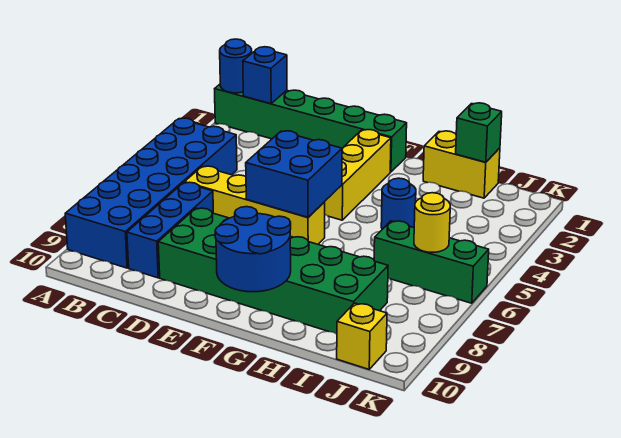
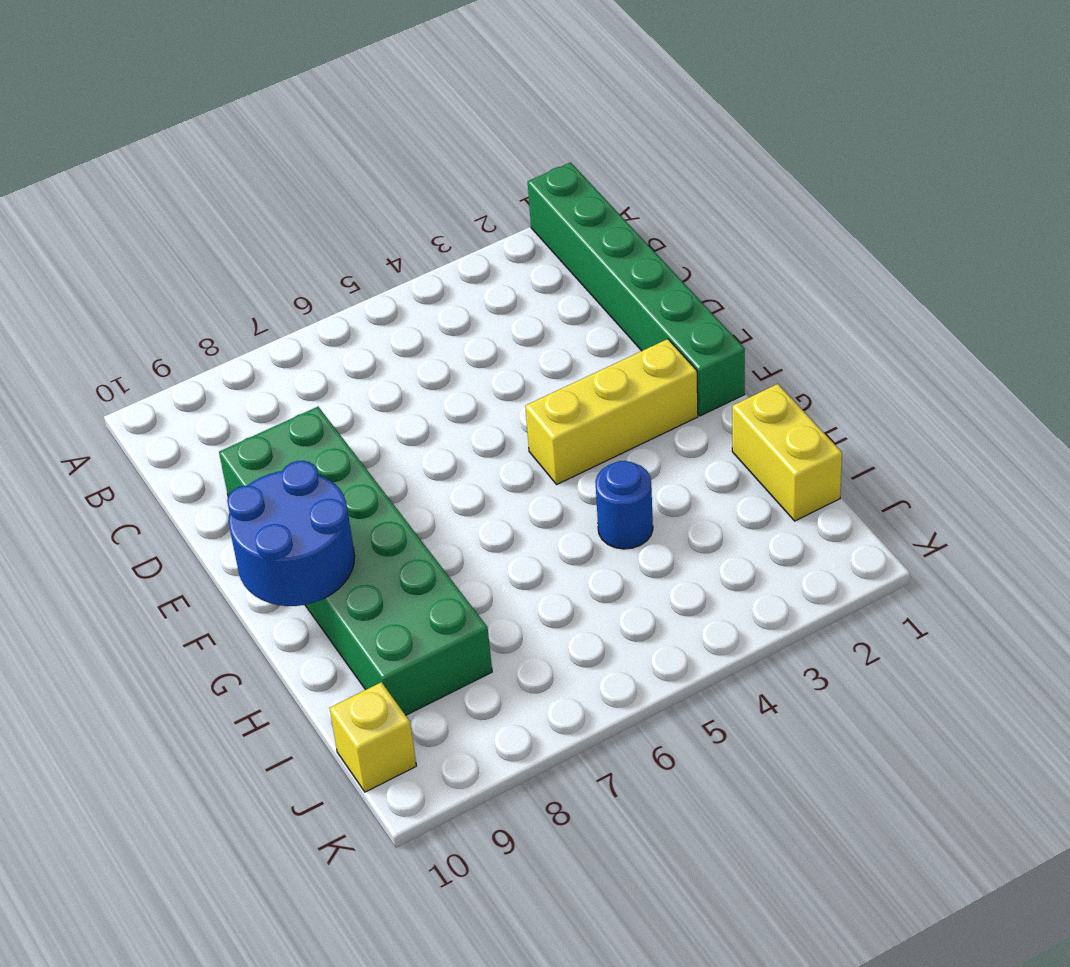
none -> blue brick A4:B9 level 1
none -> yellow brick C6:F6 level 1
none -> blue brick C7:C9 level 1

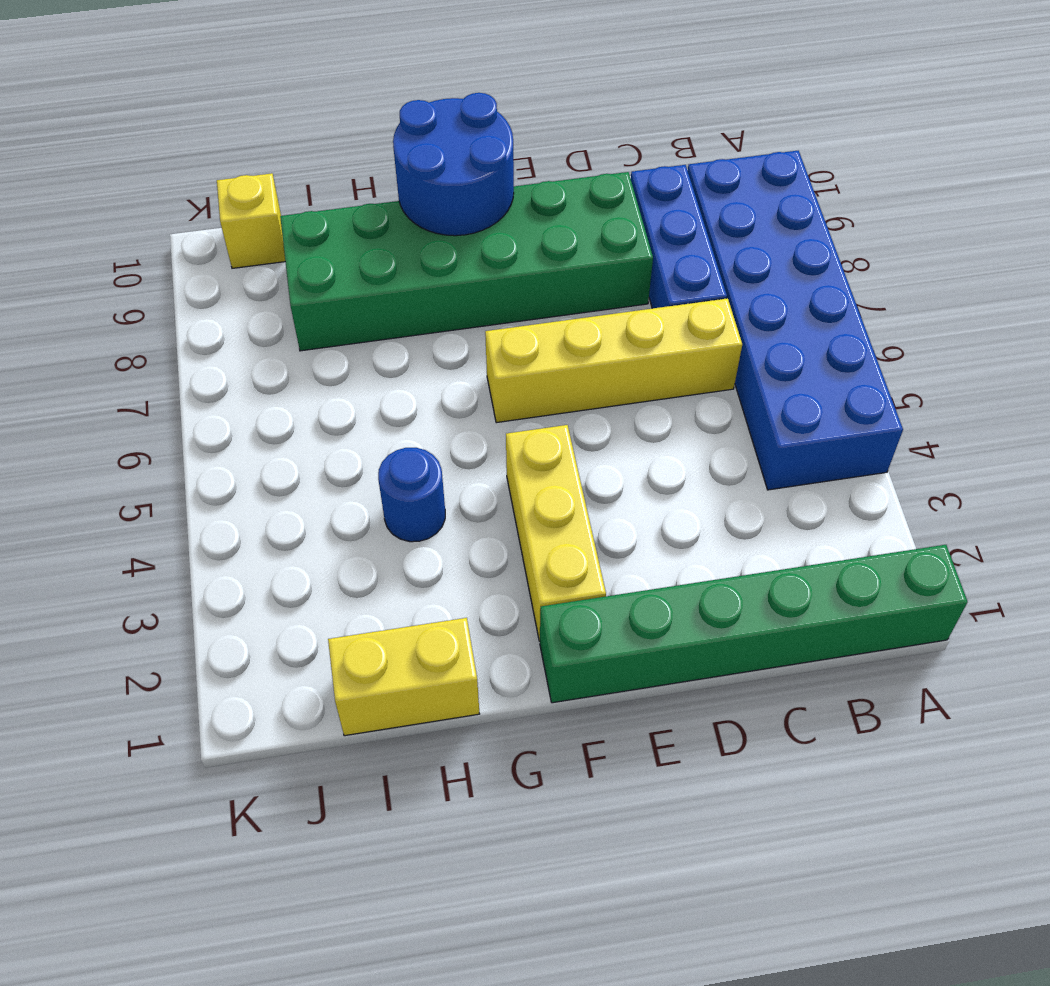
none -> green brick I6:K6 level 1
none -> blue round brick A1 level 2
none -> blue brick B1 level 2

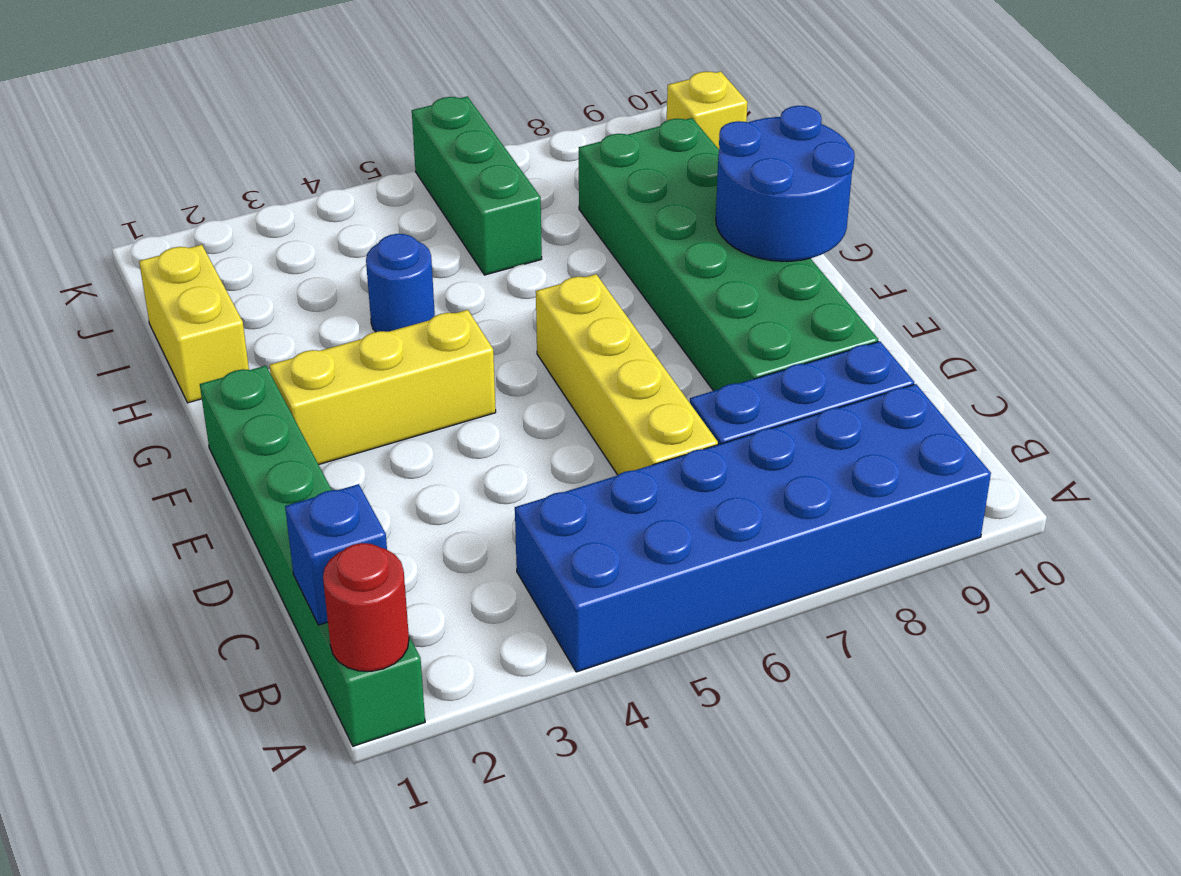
red round brick A1 level 2 -> blue round brick A1 level 2
none -> blue brick E5:F6 level 2
none -> green brick I1 level 2
none -> yellow round brick J6 level 2

